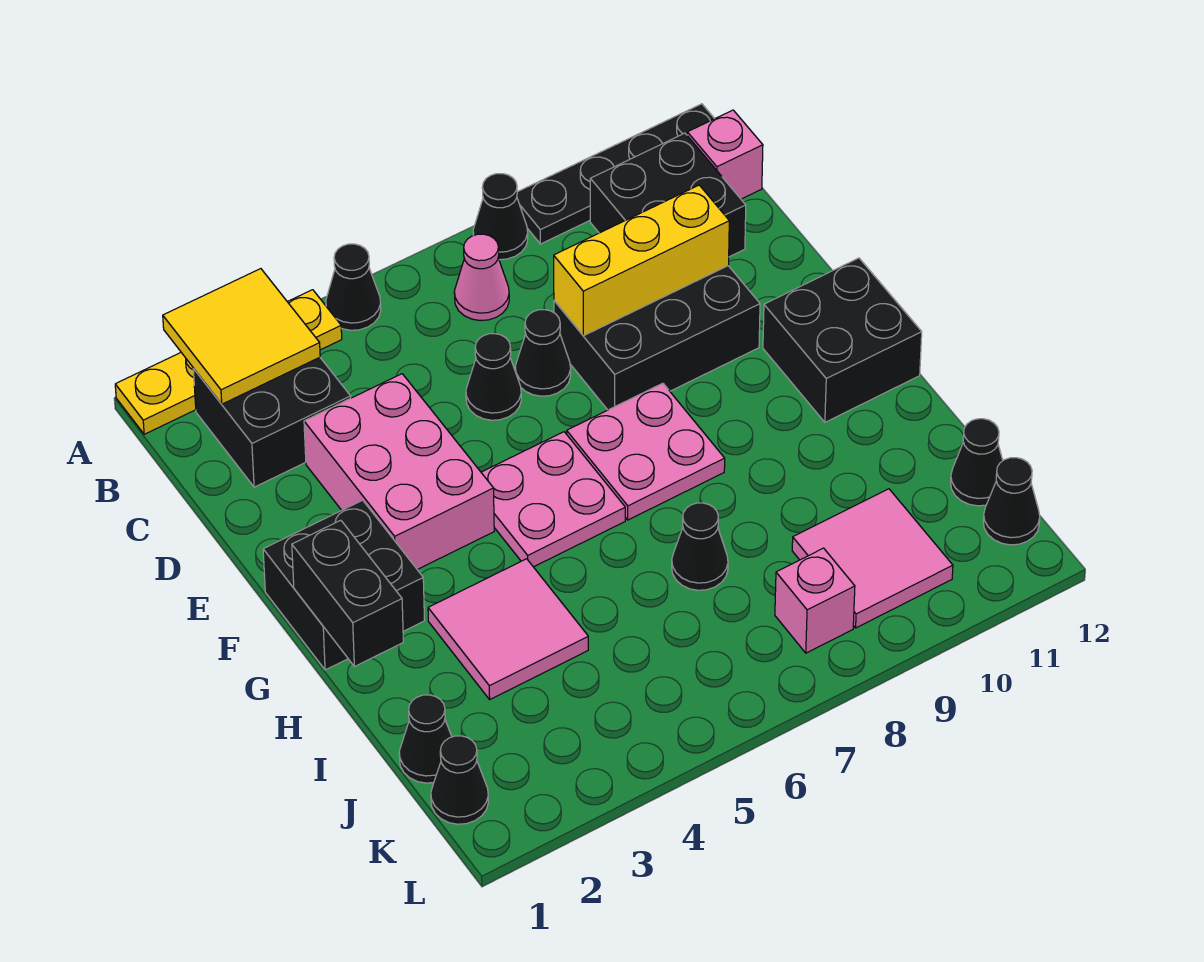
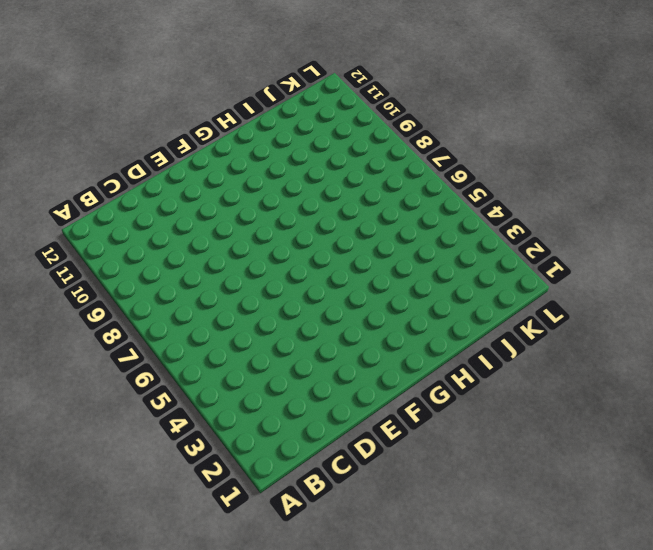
none -> yellow plate A1:A4 level 1
none -> black cone A5 level 1
none -> black cone A8 level 1

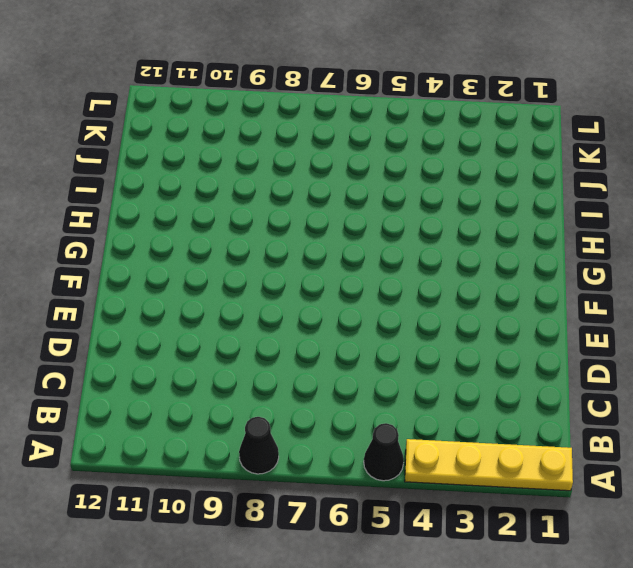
none -> black plate A9:A12 level 1
none -> black brick B2:C3 level 1
none -> pink cone B7 level 1

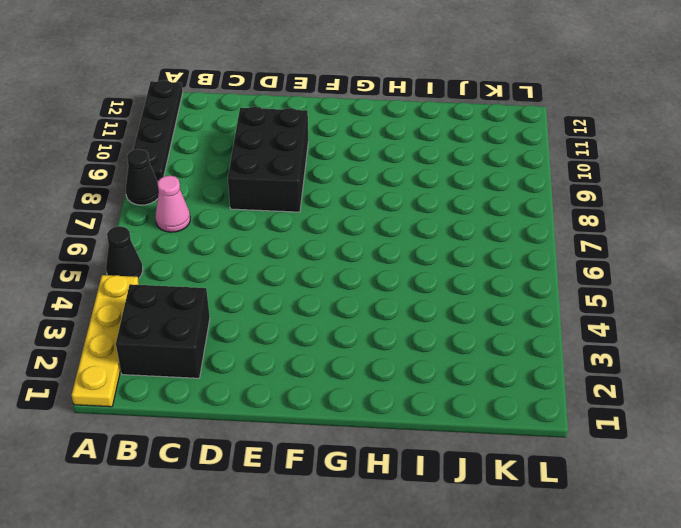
none -> black brick B10:C11 level 1
none -> pink brick B12 level 1
none -> pink brick D3:F4 level 1

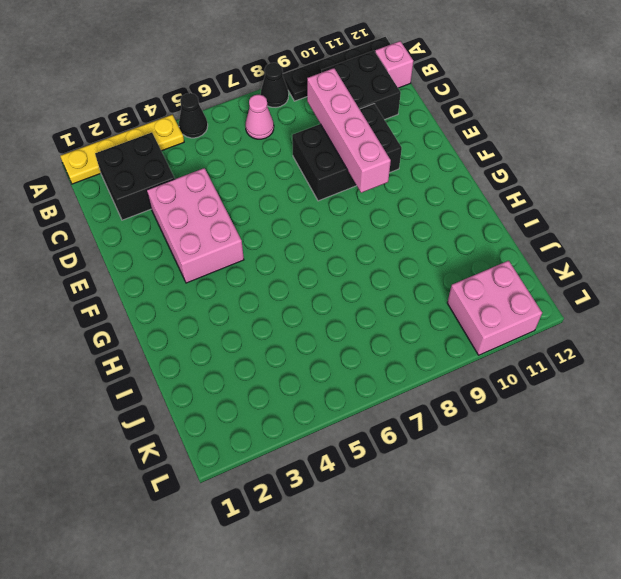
pink brick C9:F9 level 2 -> yellow brick D8:D10 level 2
pink brick K10:L11 level 1 -> pink tile J9:K10 level 1
none -> black cone D6 level 1
none -> black cone D7 level 1
none -> black brick F1:G2 level 1

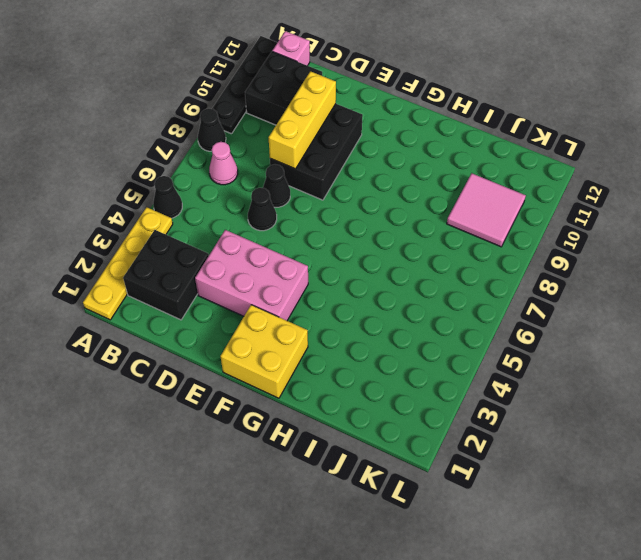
yellow brick F1:G2 level 1 -> black brick F1:G2 level 1
none -> pink plate F5:G6 level 1
none -> pink plate F7:G8 level 1
none -> black brick F11:G12 level 1

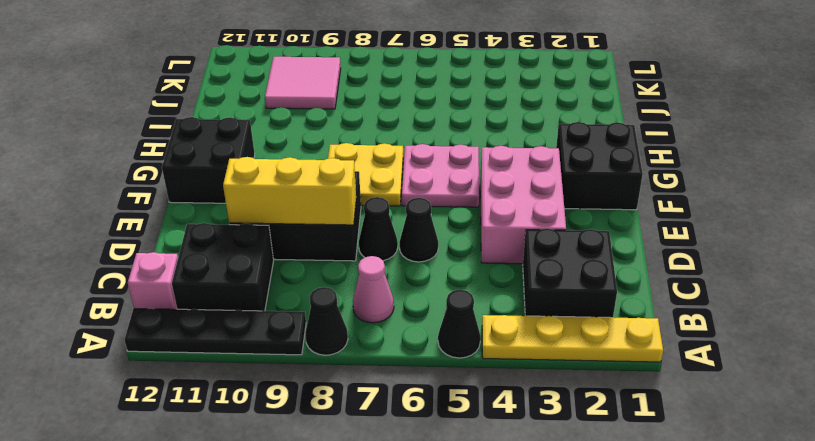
yellow plate F7:G8 level 1 -> pink plate F7:G8 level 1
none -> pink tile H3:I4 level 1
none -> black cone I7 level 1
none -> black cone J1 level 1

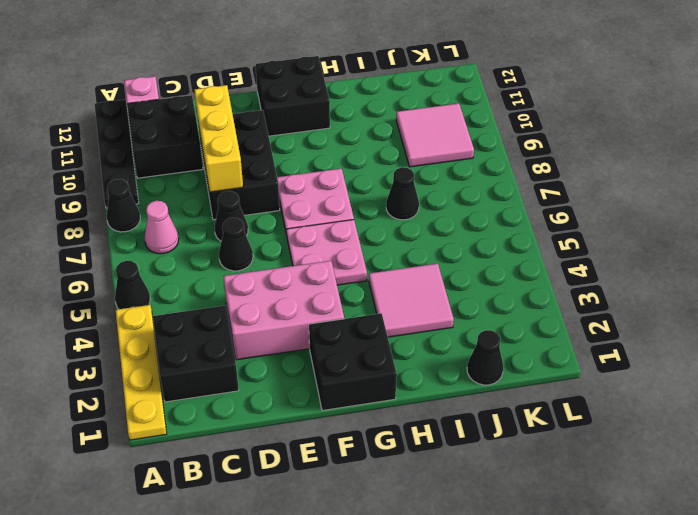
none -> black cone J12 level 1
none -> black cone K1 level 1
none -> pink brick K8 level 1

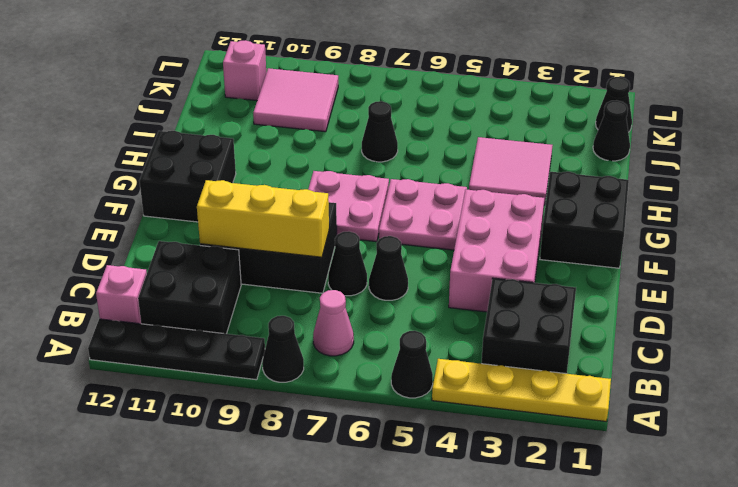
pink brick K11 level 1 -> pink brick K8 level 1
none -> black cone J12 level 1
none -> black cone K12 level 1
none -> yellow tile A2:B3 level 2

